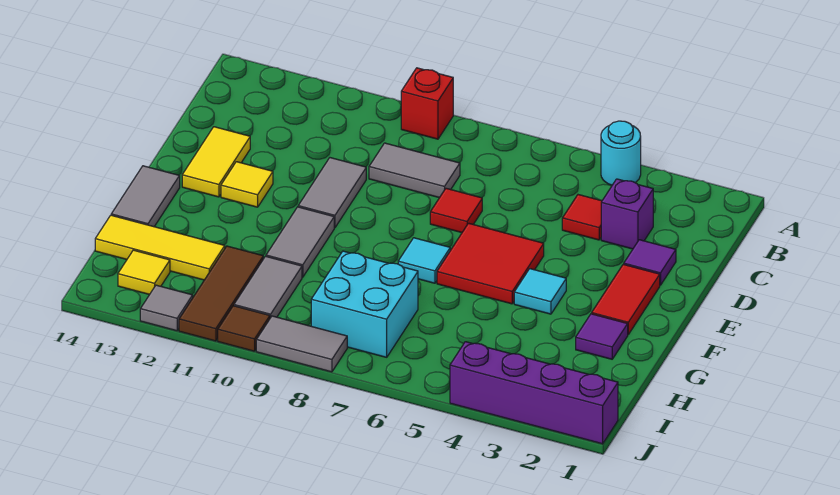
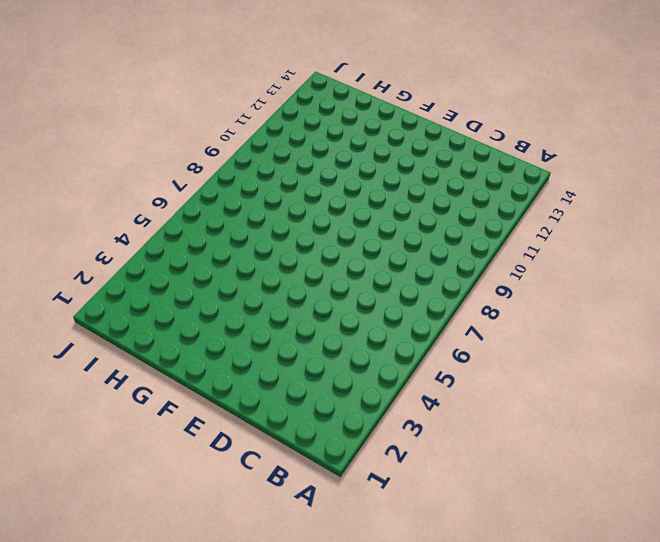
none -> cyan round brick A4 level 1
none -> red brick A9 level 1
none -> purple brick C3 level 1

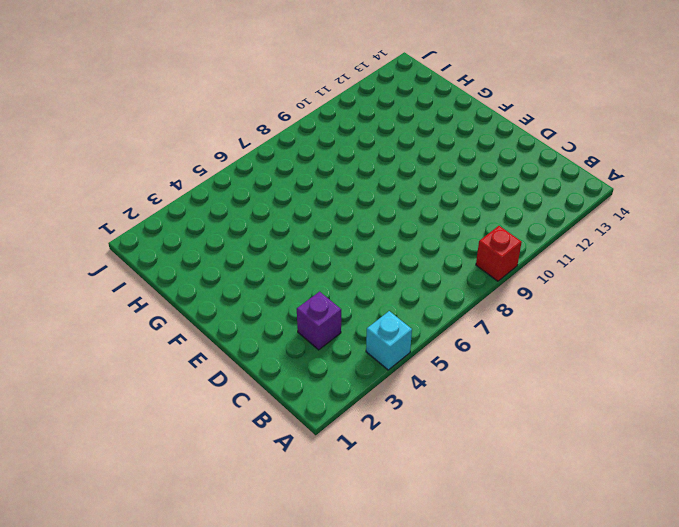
cyan brick A4 level 1 -> cyan round brick A4 level 1
none -> red tile C4 level 1
none -> grey tile C8:C9 level 1
none -> purple tile D2 level 1

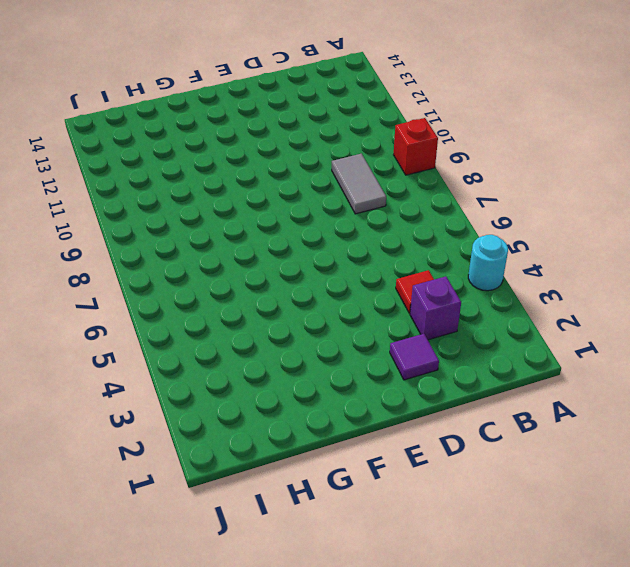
none -> red tile D7 level 1
none -> grey tile D10:E10 level 1
none -> yellow tile D13:E13 level 1

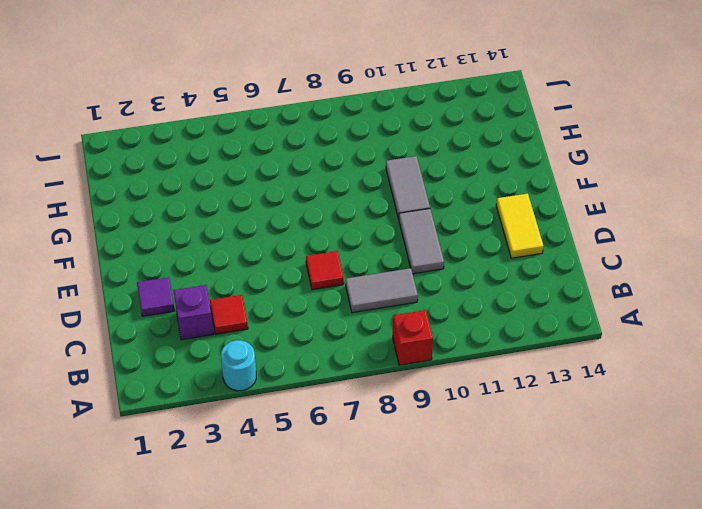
none -> red tile E2:F2 level 1
none -> red tile E5:F6 level 1
none -> yellow tile E12 level 1

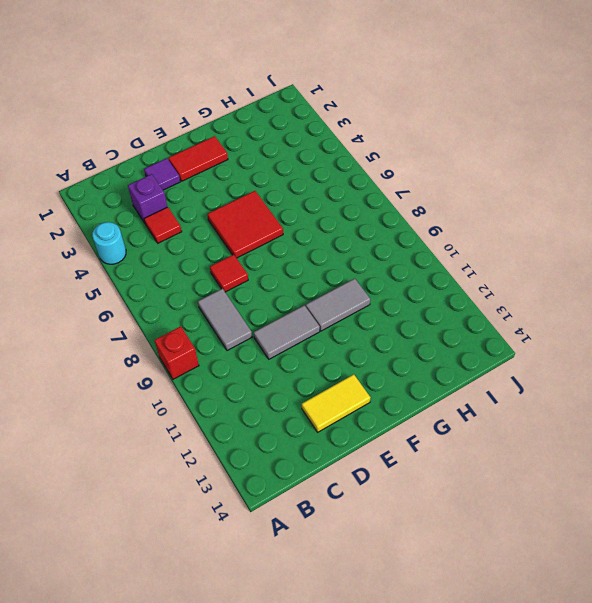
none -> yellow tile E12 level 1
none -> cyan tile F4 level 1
none -> cyan tile F7 level 1

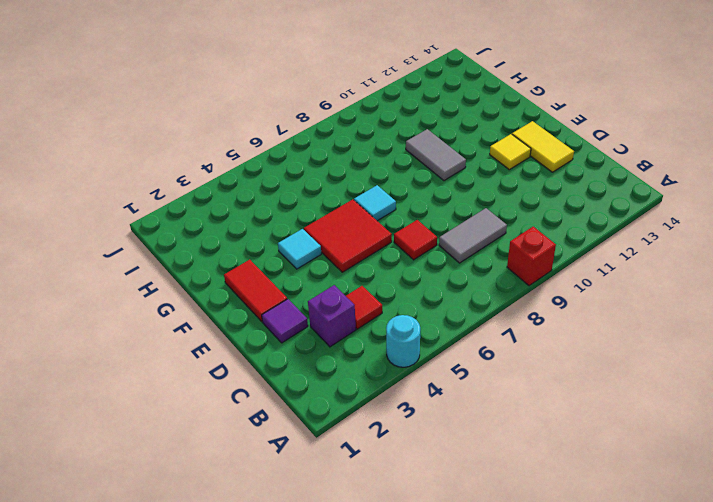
none -> grey tile D10:E10 level 1
none -> grey tile F14:G14 level 1
none -> purple tile G2 level 1

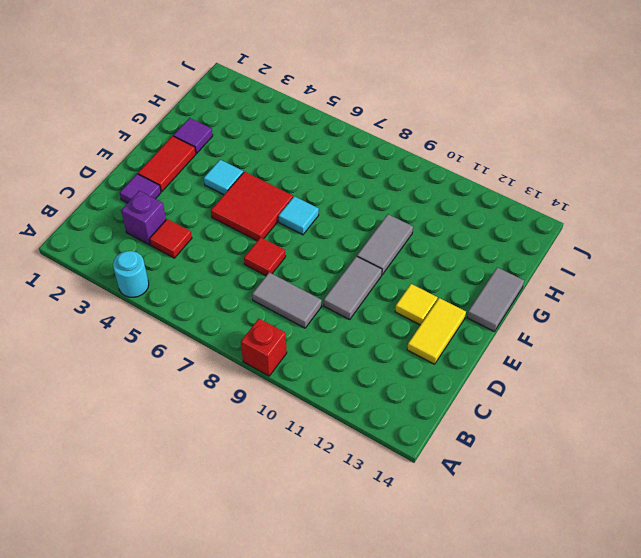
none -> cyan brick H7:I8 level 1
none -> grey tile H10:I10 level 1
none -> brown tile H11:J11 level 1

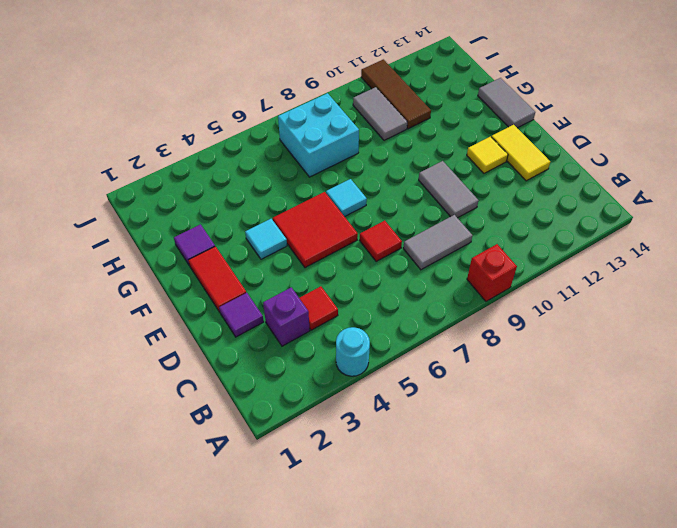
none -> grey tile F10:G10 level 1
none -> yellow tile H12:H14 level 1
none -> yellow tile I13 level 1

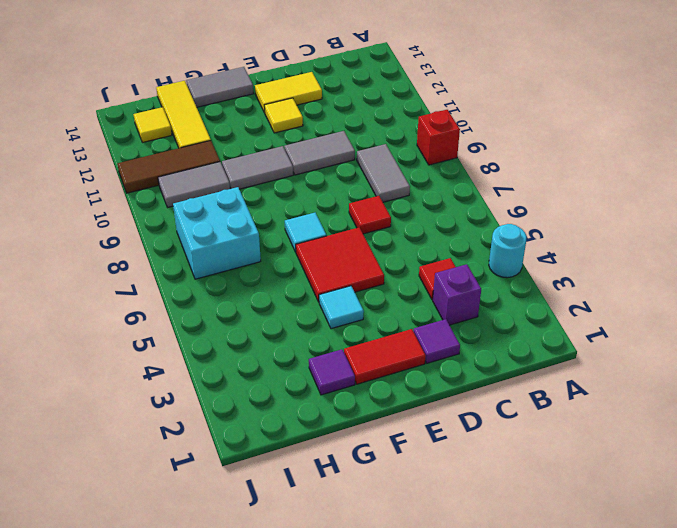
none -> purple brick J1:J4 level 1
none -> grey tile J8:J9 level 1
none -> brown tile J10 level 1

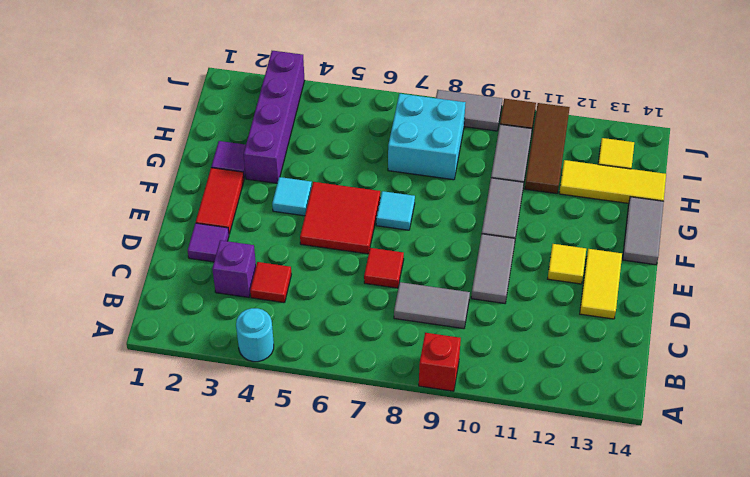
purple brick G3:J3 level 1 -> purple brick J1:J4 level 1
none -> grey tile J12 level 1

